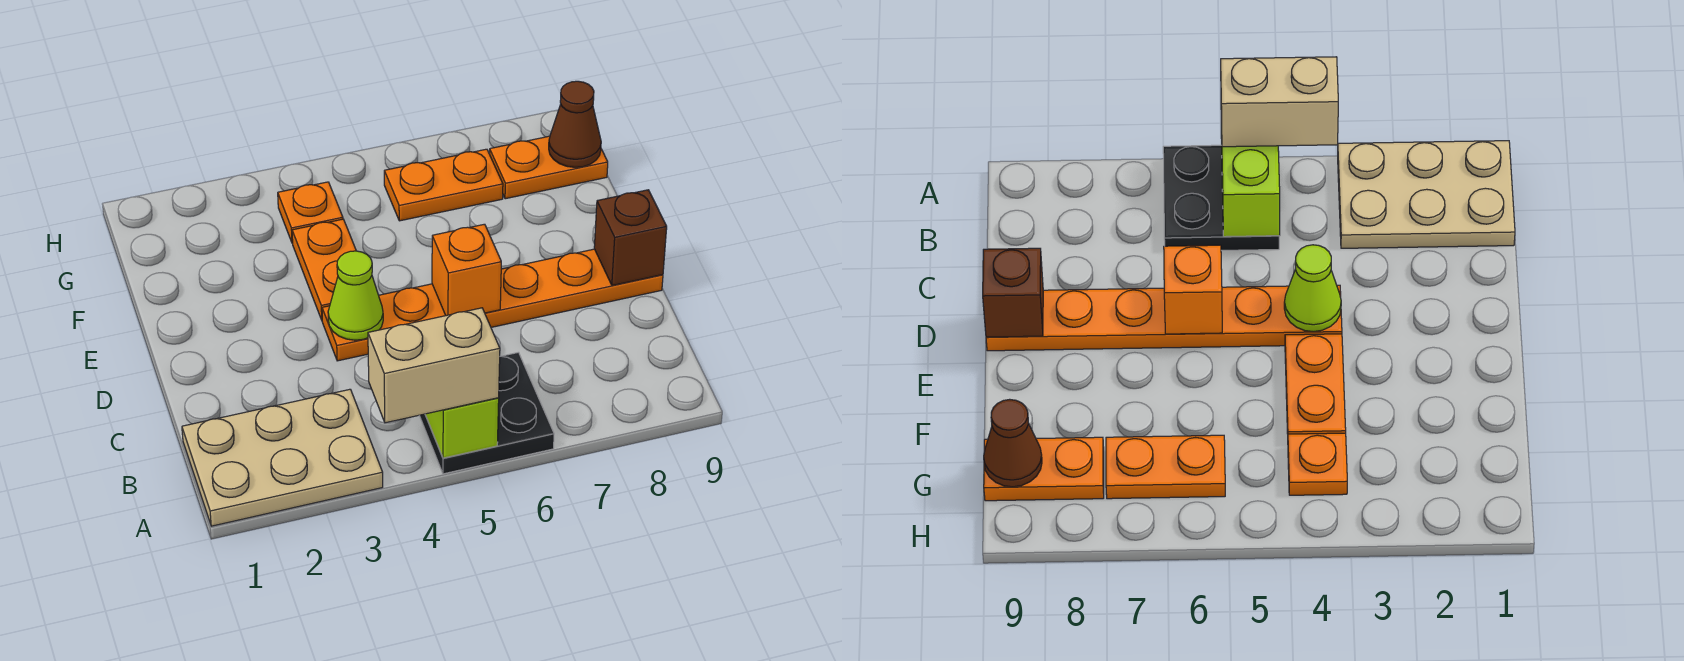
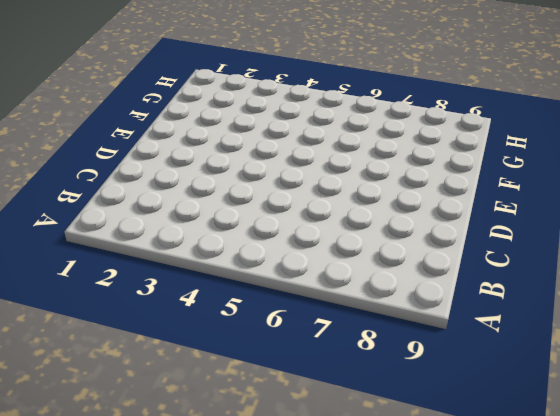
none -> tan plate A1:B3 level 1
none -> black plate A5:B6 level 1
none -> orange plate D4:D9 level 1

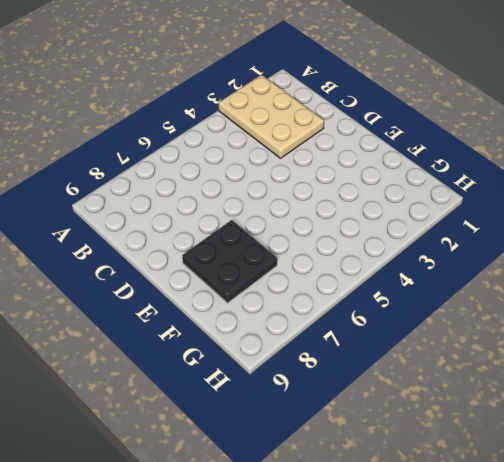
tan plate A2:C3 level 1 -> tan plate A1:B3 level 1
black plate E7:F8 level 1 -> black plate A5:B6 level 1
none -> orange plate D4:D9 level 1
none -> orange plate E4:F4 level 1
none -> orange plate G4 level 1

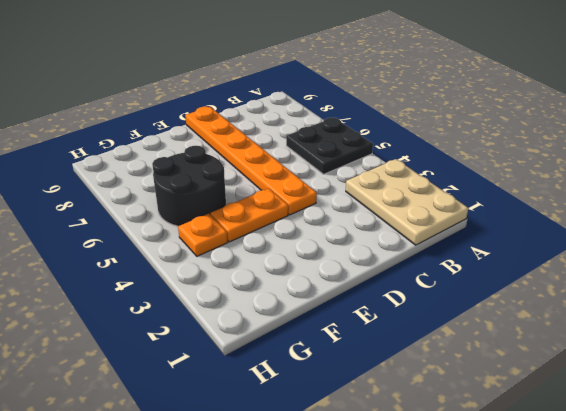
black round brick F5:G6 level 1 -> orange plate G6:G7 level 1
none -> orange plate G8:G9 level 1
none -> lime brick A5:B5 level 2
none -> lime cone D4 level 2

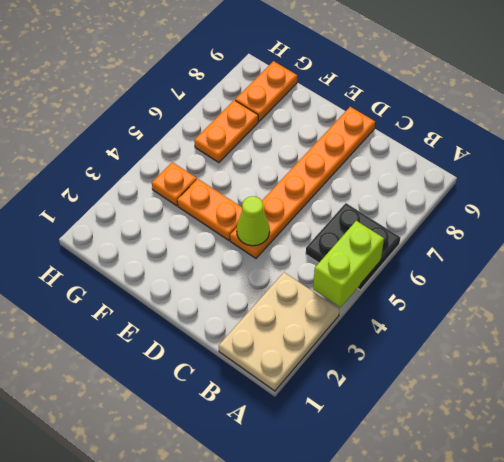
lime brick A4:A5 level 2 -> lime brick A5:B5 level 2
none -> orange brick D6 level 2
none -> brown brick D9 level 2
none -> brown cone G9 level 2

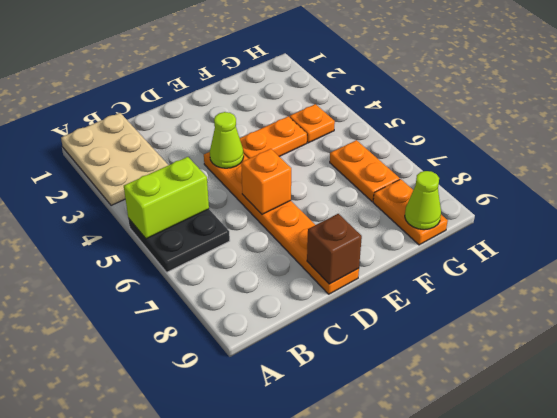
lime cone G9 level 2 -> brown cone G9 level 2
none -> tan brick A4:A5 level 3

